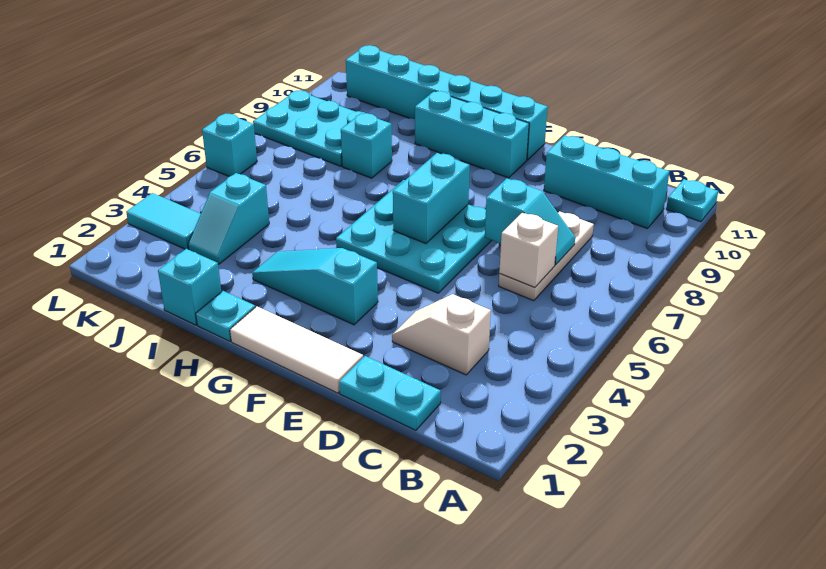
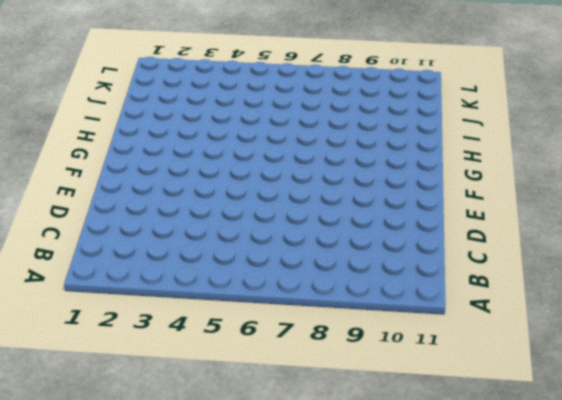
none -> cyan plate A11 level 1
none -> cyan brick B10:D10 level 1
none -> cyan plate C1:D1 level 1

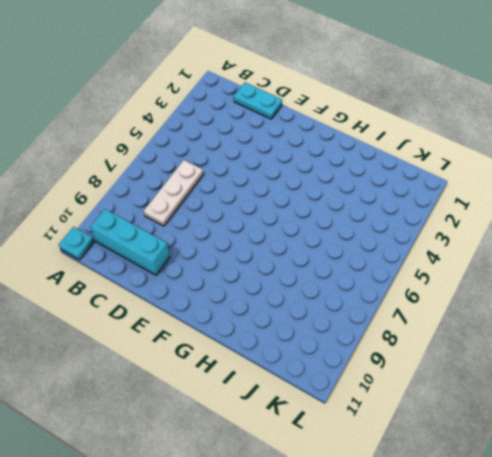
none -> white slope C3:D3 level 1 top C
none -> white tile E1:G1 level 1
none -> cyan plate E5:G7 level 1

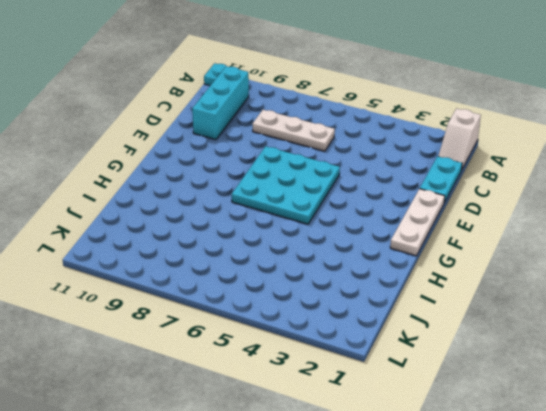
white slope A1:B1 level 1 top A -> white slope C3:D3 level 1 top C
white plate E1:G1 level 1 -> white tile E1:G1 level 1
none -> cyan slope F3:H3 level 1 top F
none -> cyan brick F10:H10 level 1
none -> cyan brick F11:K11 level 1

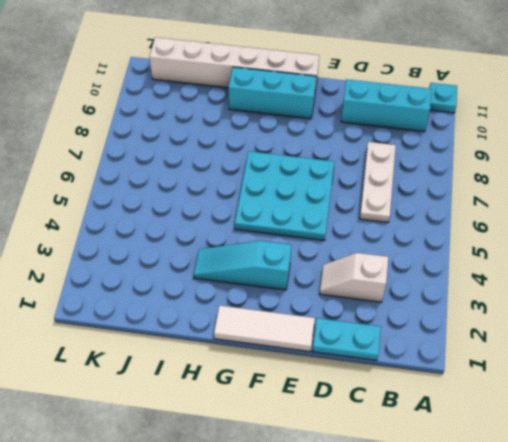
white brick F11:K11 level 1 -> cyan brick F11:K11 level 1
none -> cyan plate H1 level 1
none -> cyan brick I1 level 1
none -> cyan brick I8 level 1

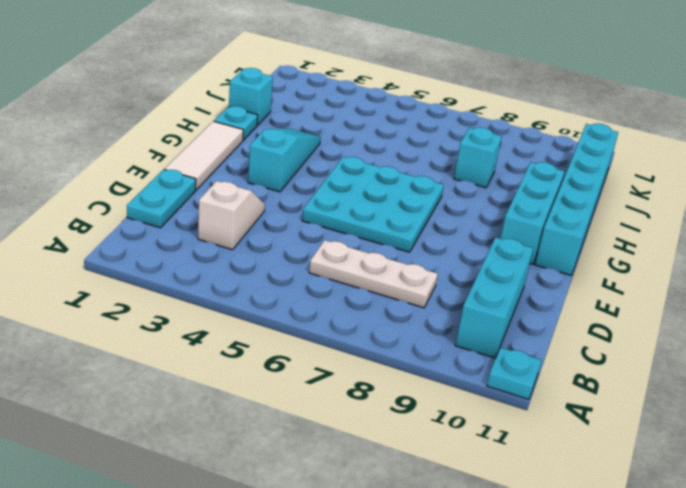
none -> cyan slope J3:J4 level 1 top 4
none -> cyan plate J8:L9 level 1
none -> cyan tile K3:L3 level 1

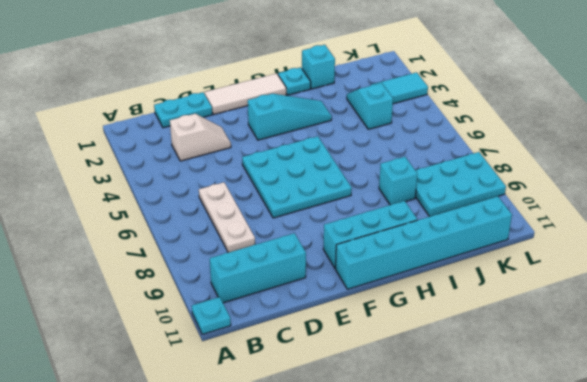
none -> cyan brick L6 level 1
none -> white brick C6 level 2
none -> cyan slope C7:D7 level 2 top D

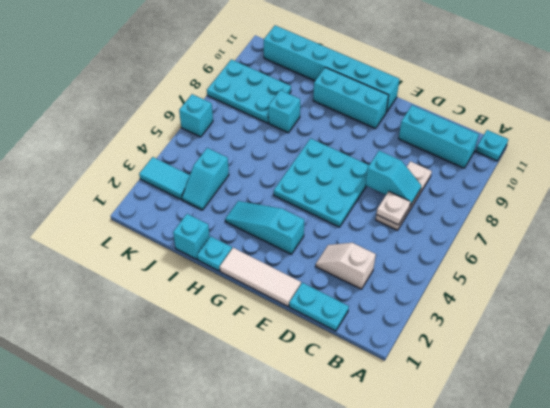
white plate C6 level 2 -> white brick C6 level 2
none -> cyan brick F6:F7 level 2

